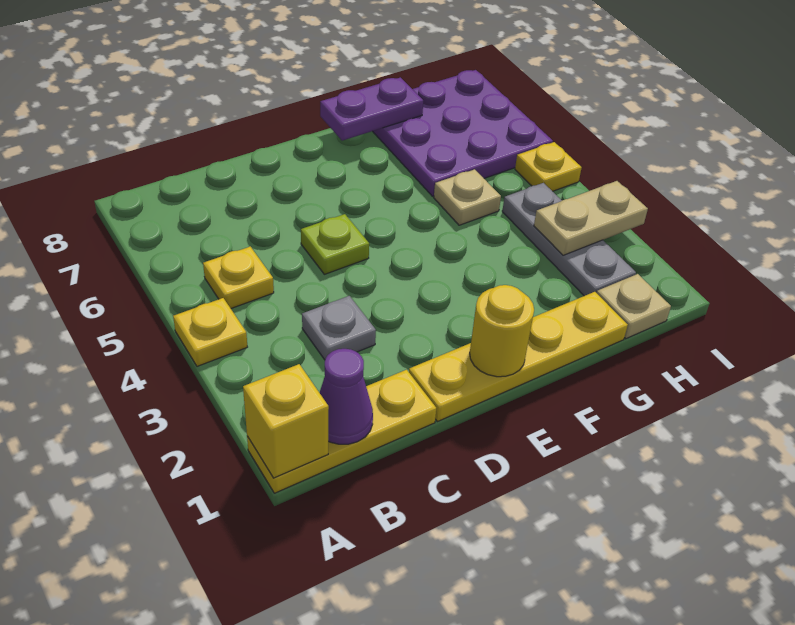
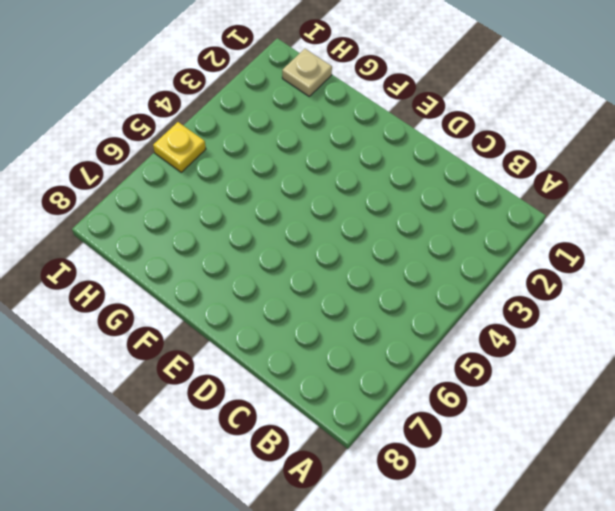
none -> yellow plate A1:C1 level 1
none -> yellow plate A4 level 1
none -> yellow plate B5 level 1

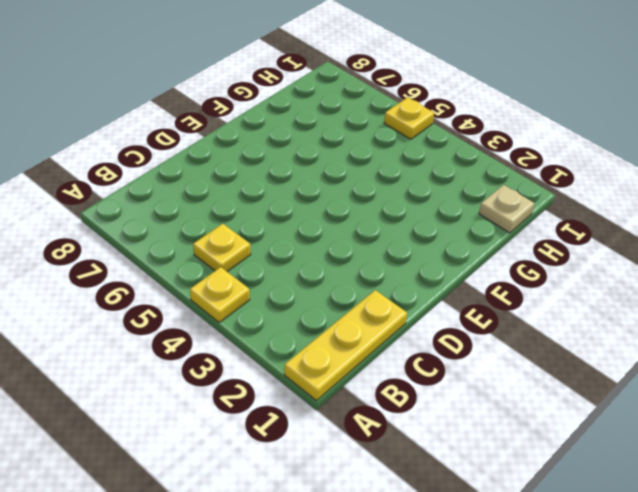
none -> grey plate C3 level 1
none -> yellow plate D1:G1 level 1
none -> lime plate D5 level 1

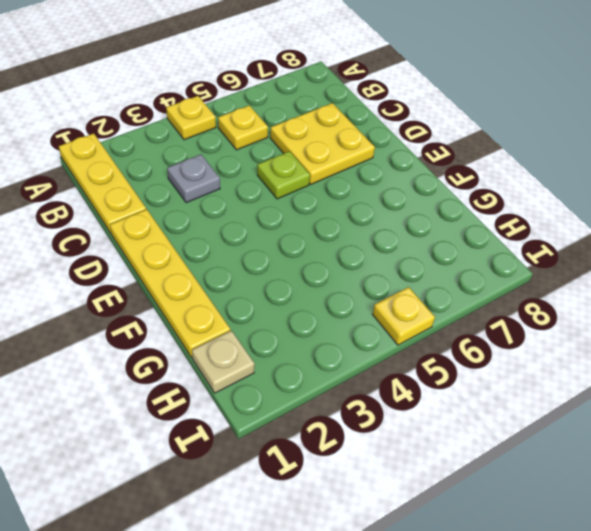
yellow plate C6:D7 level 1 -> none
none -> tan plate G5 level 1
none -> purple plate G6:I8 level 1
none -> grey plate H2:H4 level 1

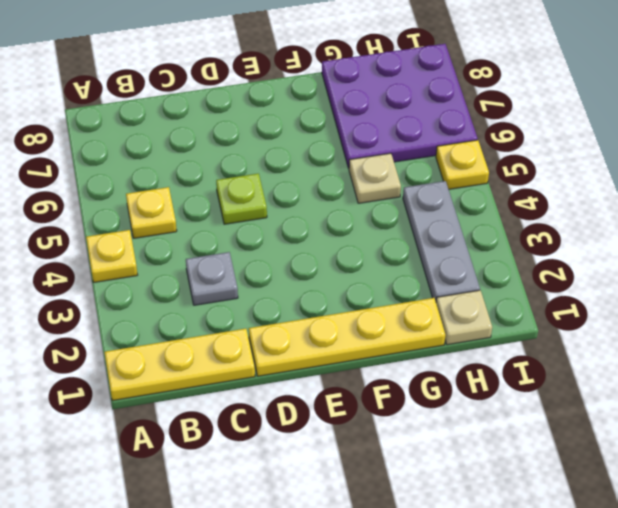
none -> yellow brick A1 level 2
none -> purple cone B1 level 2
none -> yellow round brick E1 level 2

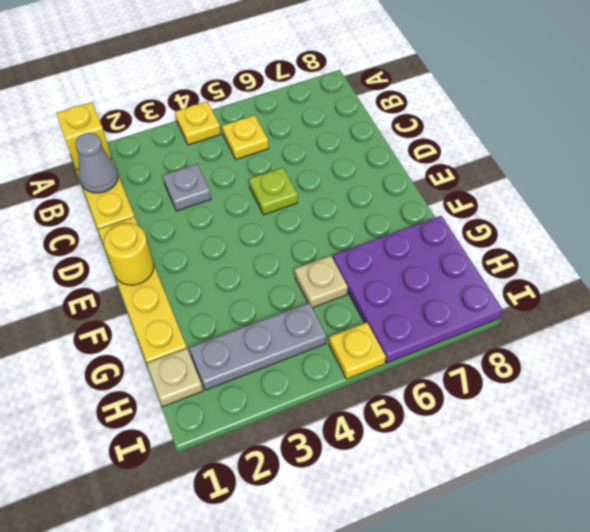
grey cone B1 level 2 -> purple cone B1 level 2
none -> purple plate F8:G8 level 2
none -> tan plate H3:I3 level 2

